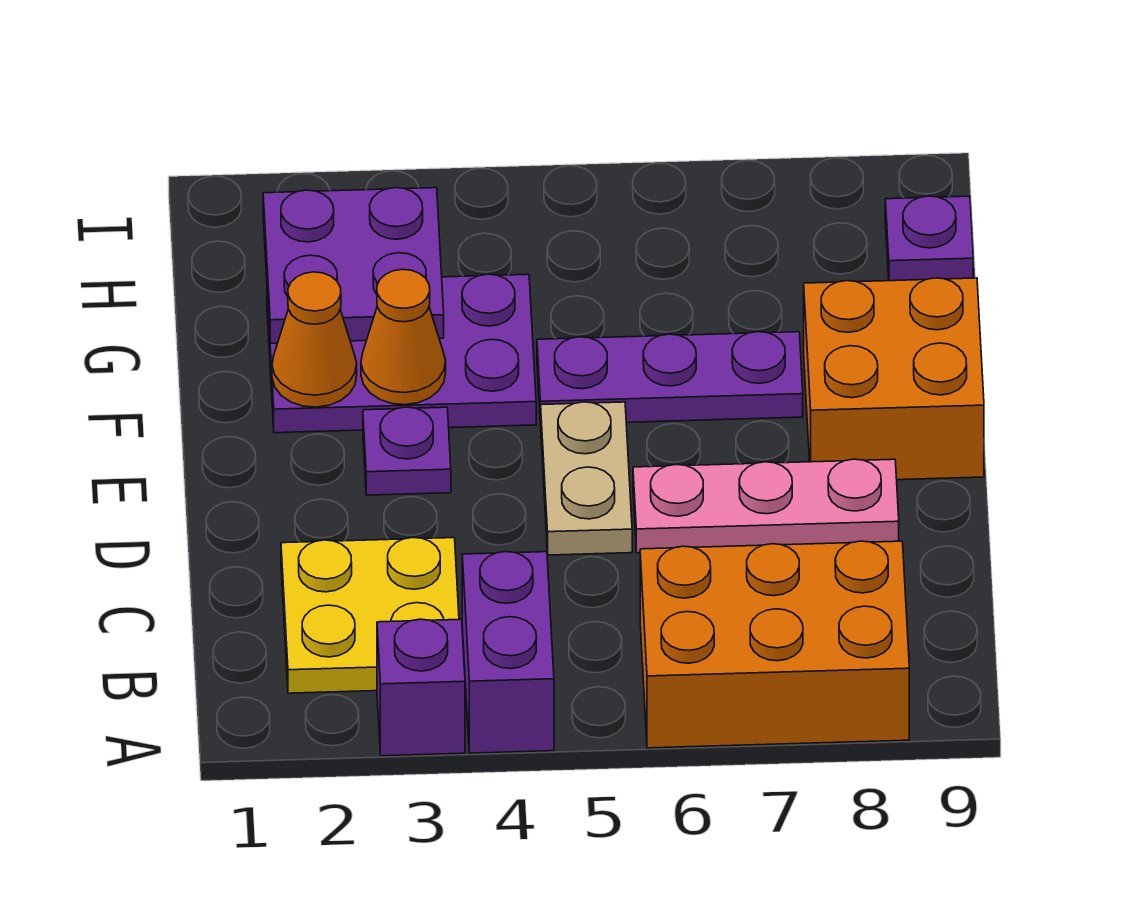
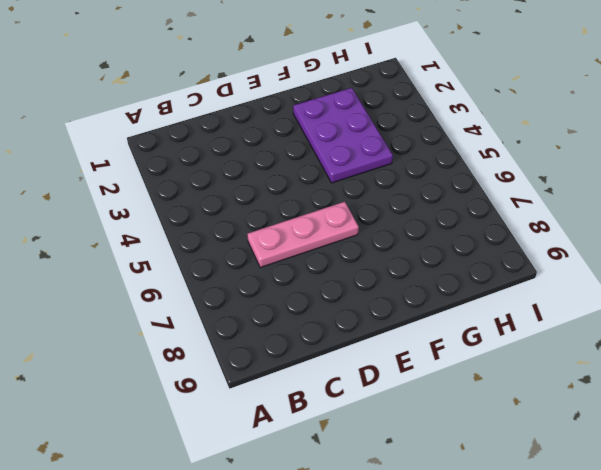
pink plate C6:E6 level 1 -> pink plate D6:D8 level 1
none -> purple brick A3 level 1
none -> purple brick A4:B4 level 1
none -> orange brick A6:B8 level 1

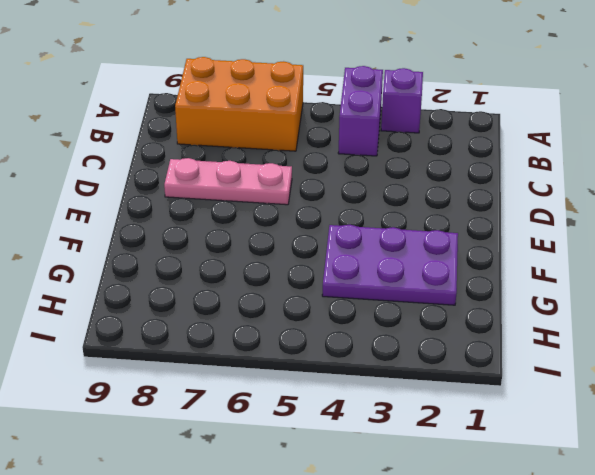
none -> yellow plate B2:C3 level 1
none -> tan plate D5:E5 level 1
none -> purple plate E3 level 1

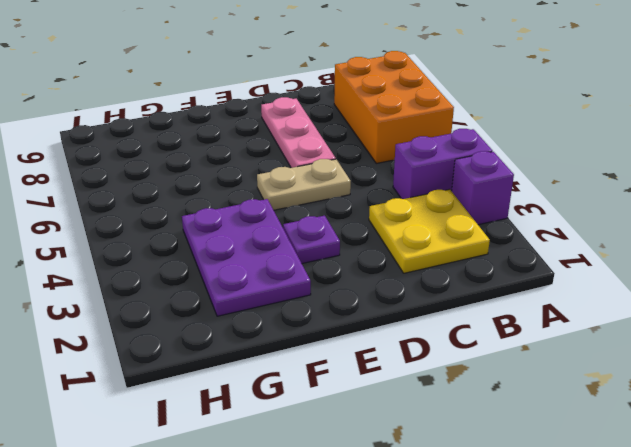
none -> orange brick E8:F9 level 1
none -> purple plate F5:F7 level 1
none -> purple plate H9 level 1

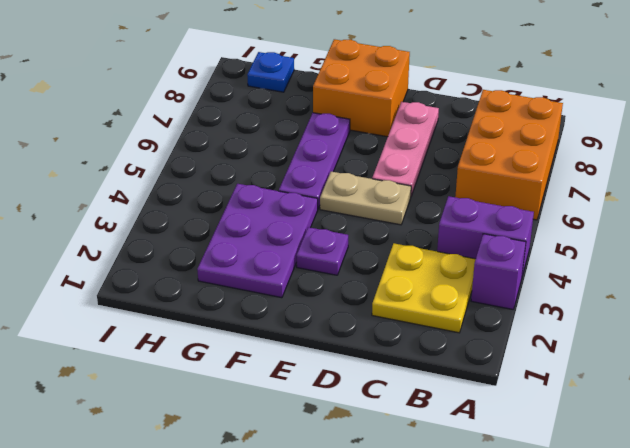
blue plate H9 level 1 -> purple plate H9 level 1
none -> orange cone F2 level 2
none -> orange cone F3 level 2
none -> purple plate G2:H3 level 2

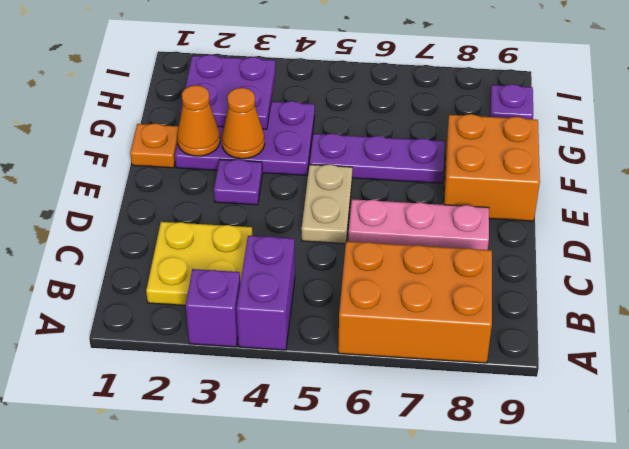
orange plate F1 level 1 -> none

